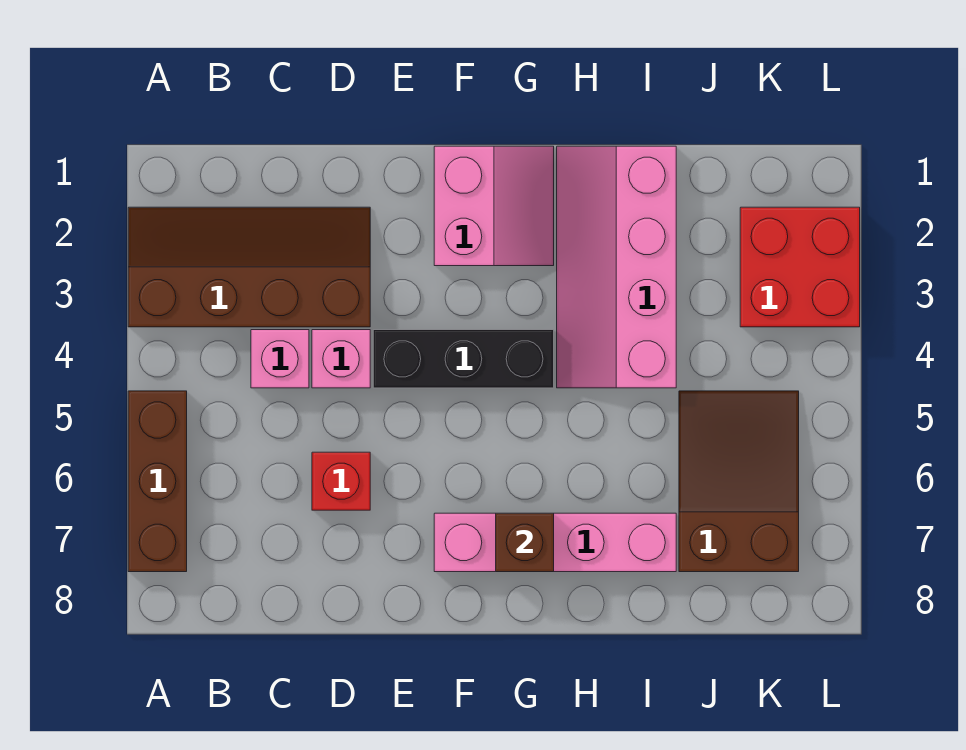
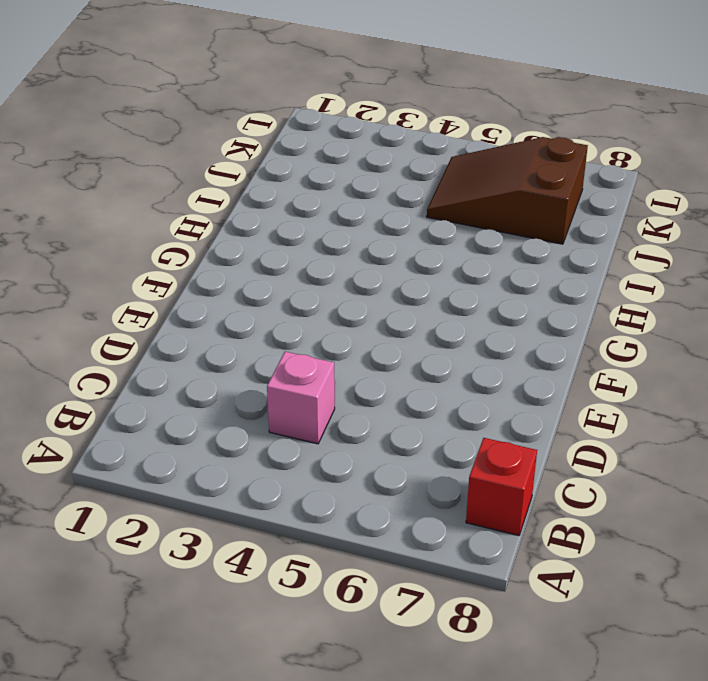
red brick B8 level 1 -> red brick D6 level 1
none -> brown slope A2:D3 level 1 top 3
none -> brown brick A5:A7 level 1
none -> pink brick D4 level 1

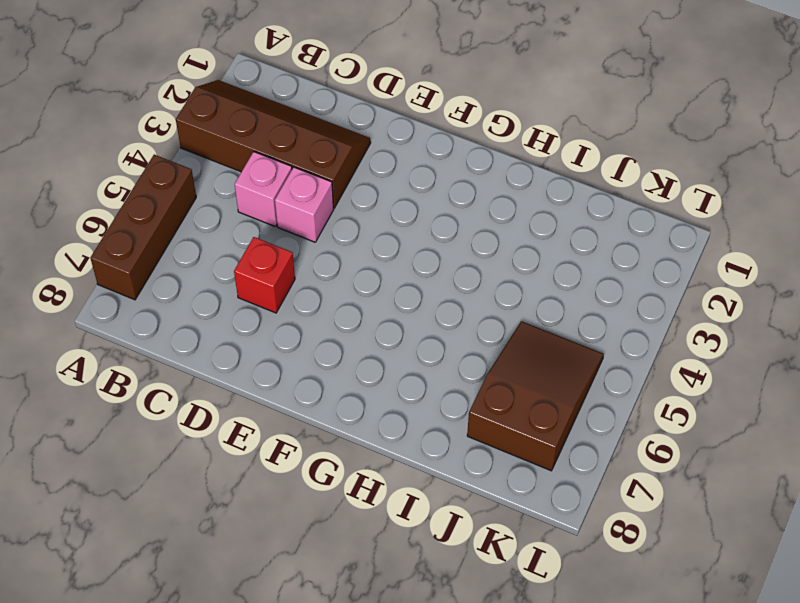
none -> black brick E4:G4 level 1
none -> pink slope F1:G2 level 1 top F
none -> pink brick F7:I7 level 1

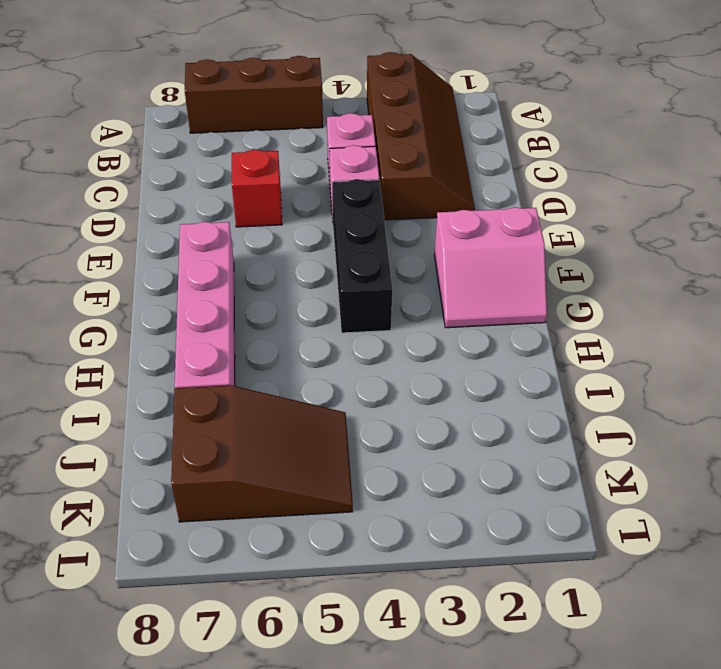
none -> pink slope H1:I4 level 1 top I
none -> red brick K2:L3 level 1
none -> brown brick G7 level 2

